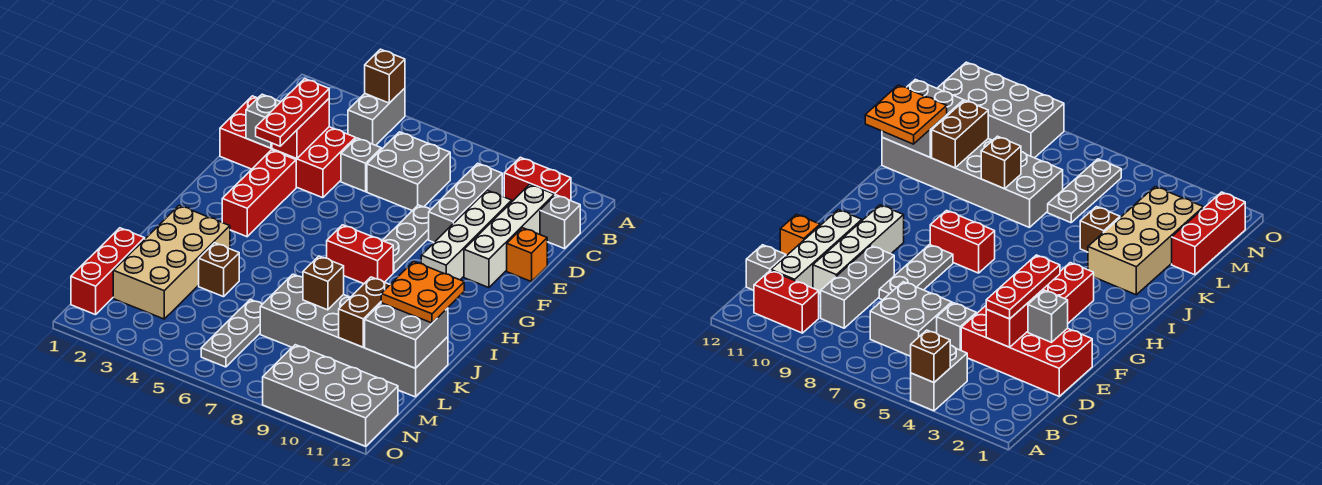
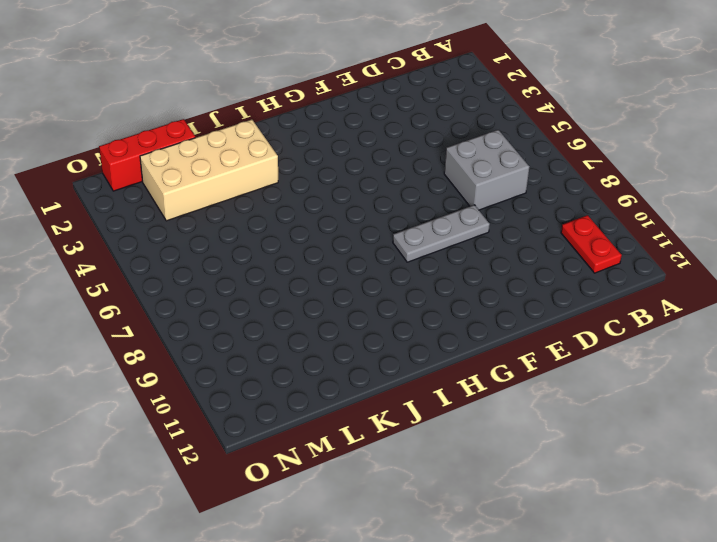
red plate B10:B11 level 1 -> red brick B10:B11 level 1
none -> grey brick A4:B4 level 1
none -> grey brick C9:E9 level 1
none -> white brick C11:F11 level 1

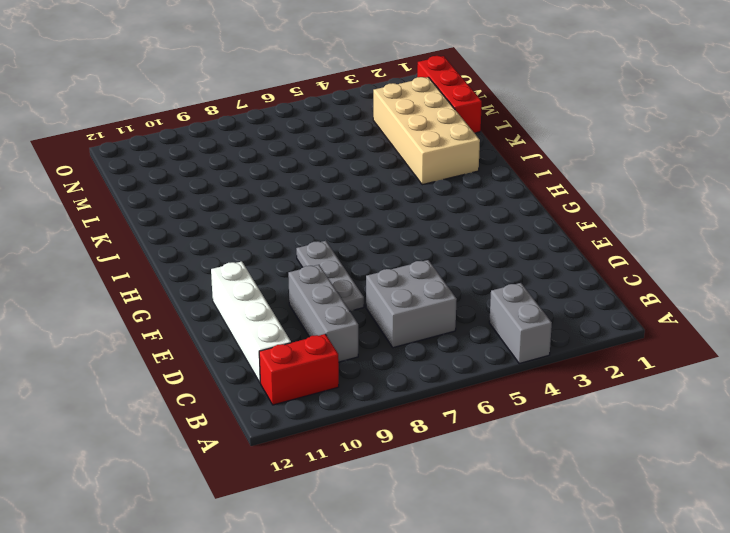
none -> grey brick C12 level 1
none -> red brick D1:E4 level 1
none -> grey brick D5 level 1

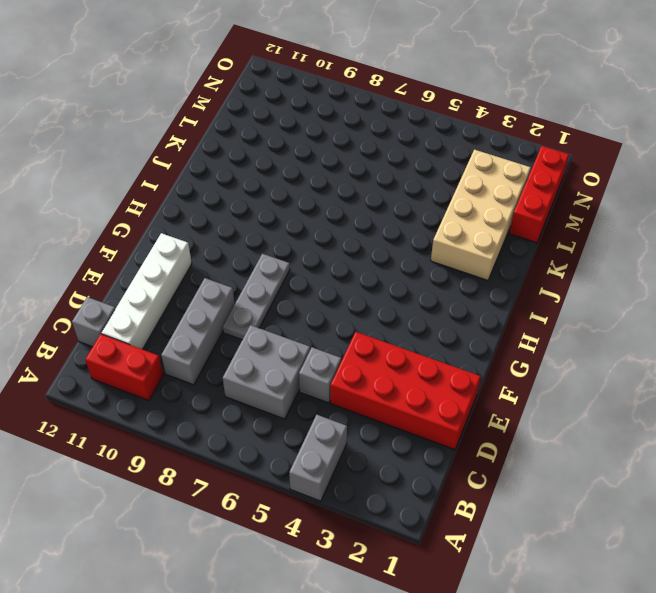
none -> white brick D10:G10 level 1
none -> orange brick E12 level 1
none -> red brick F3:H3 level 1

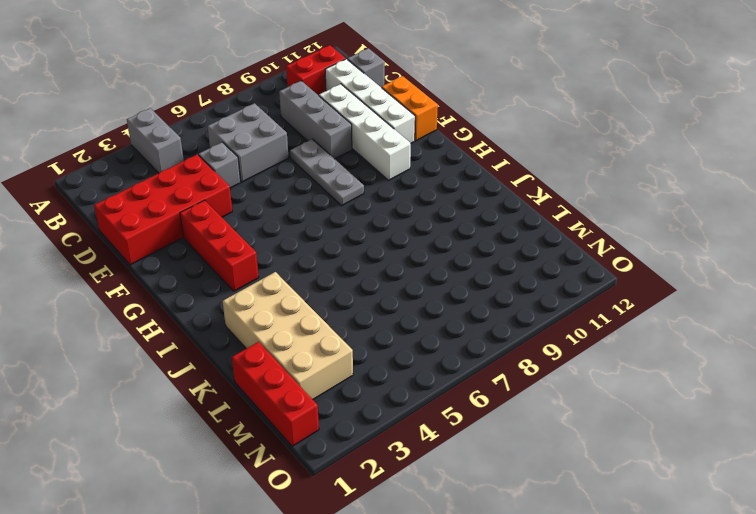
orange brick E12:F12 level 1 -> orange brick E12 level 1
none -> red brick H7:H8 level 1
none -> brown brick K4 level 1
none -> grey brick K7:L12 level 1

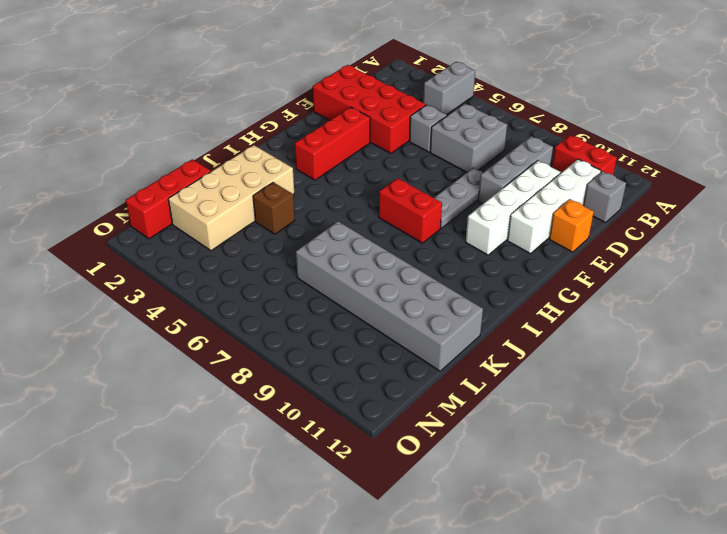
none -> grey plate L6:N6 level 1
none -> grey brick N9:O12 level 1
none -> brown brick A4 level 2

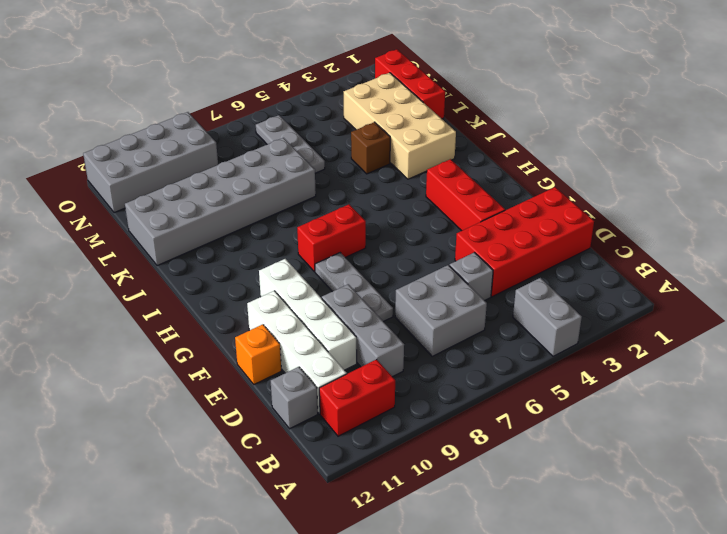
none -> brown brick A4 level 2
none -> red brick D3:E3 level 2
none -> grey brick E2 level 2

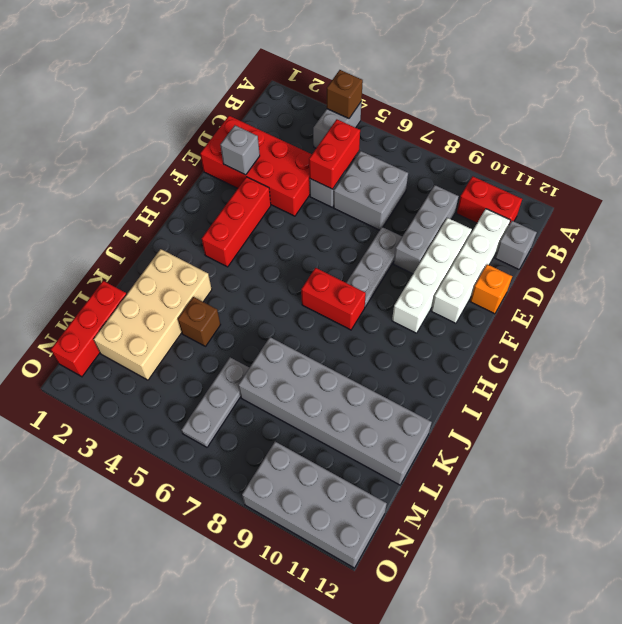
red brick C5:D5 level 2 -> red brick D3:E3 level 2
none -> brown brick K8 level 2
none -> brown brick K10:L10 level 2
none -> grey brick K11:L12 level 2

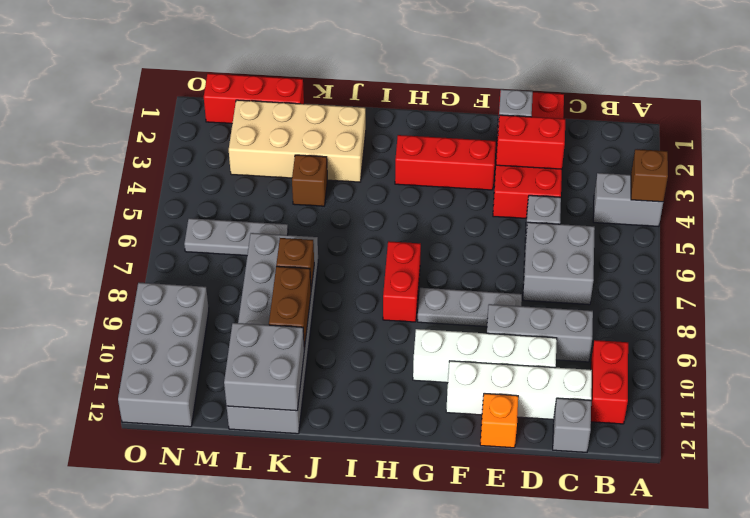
brown brick K9:K10 level 2 -> brown brick K10:L10 level 2
none -> red plate D3:F3 level 3
none -> orange plate J11:K12 level 3

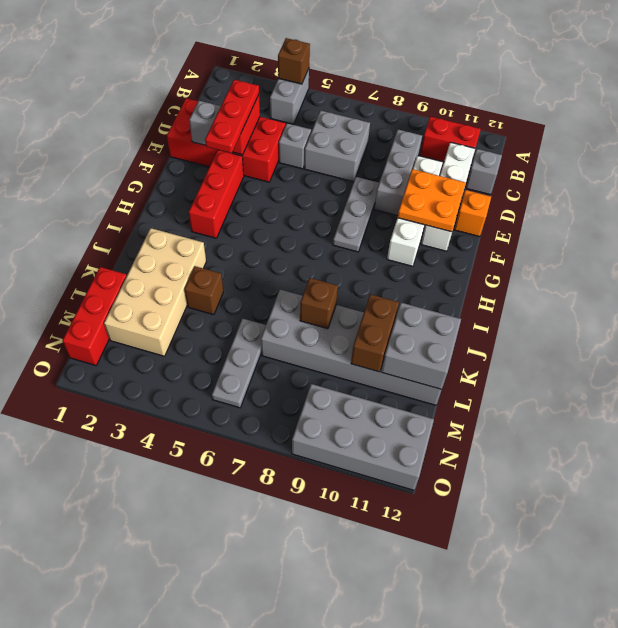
orange plate E10:F11 level 2 -> orange plate J11:K12 level 3
none -> red brick H7:H8 level 1

